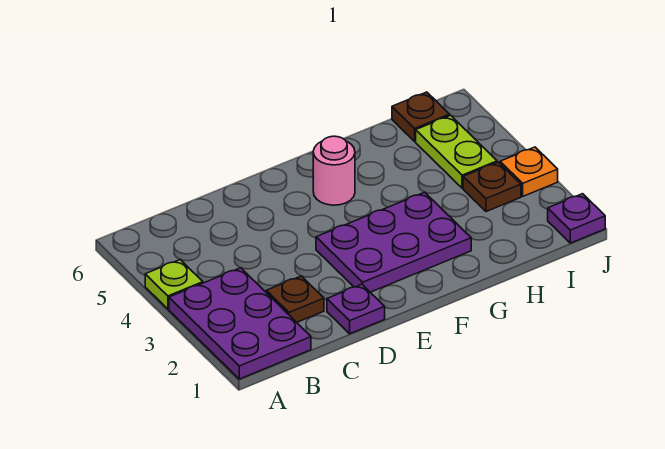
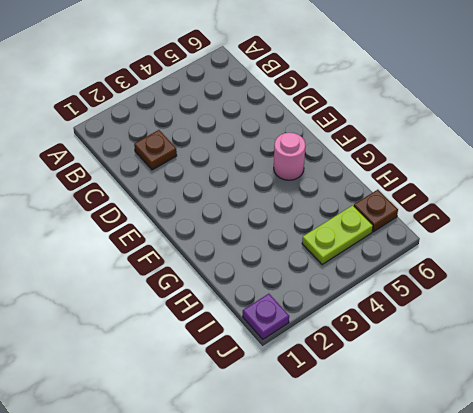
none -> purple plate A1:B3 level 1
none -> lime plate A4 level 1

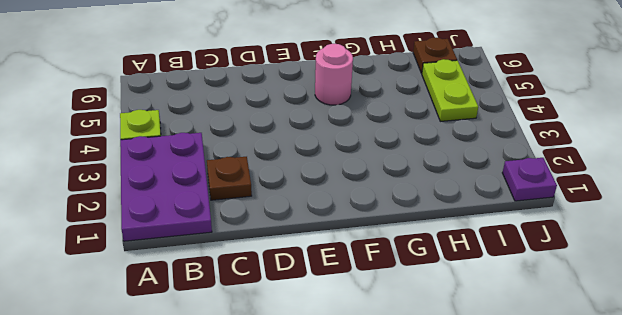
none -> purple plate D1 level 1
none -> purple plate E2:G3 level 1

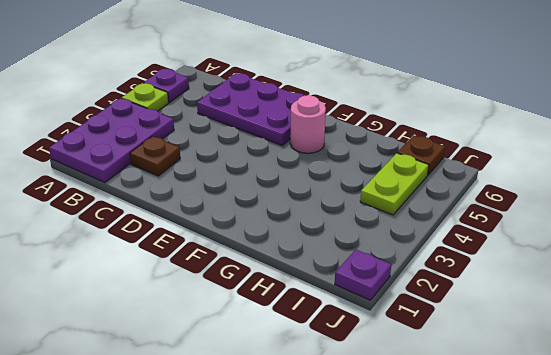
purple plate A5 level 1 -> purple plate D1 level 1
purple plate C5:E6 level 1 -> purple plate E2:G3 level 1
none -> brown plate I3 level 1
none -> orange plate J3 level 1

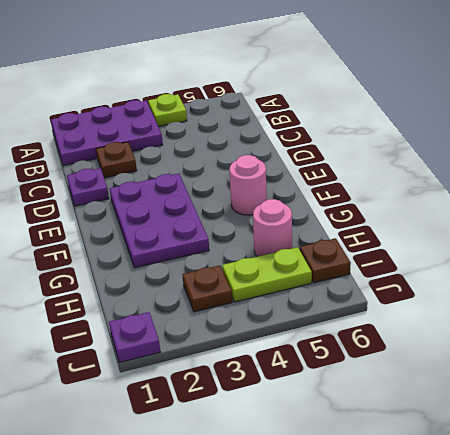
pink round brick H5 level 1 -> none
none -> orange plate J3 level 1

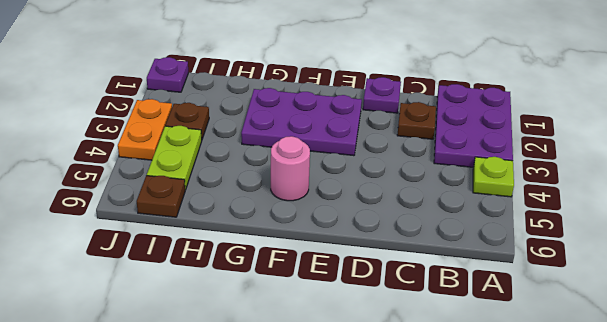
orange plate J3:J4 level 1 -> orange plate J3 level 1

